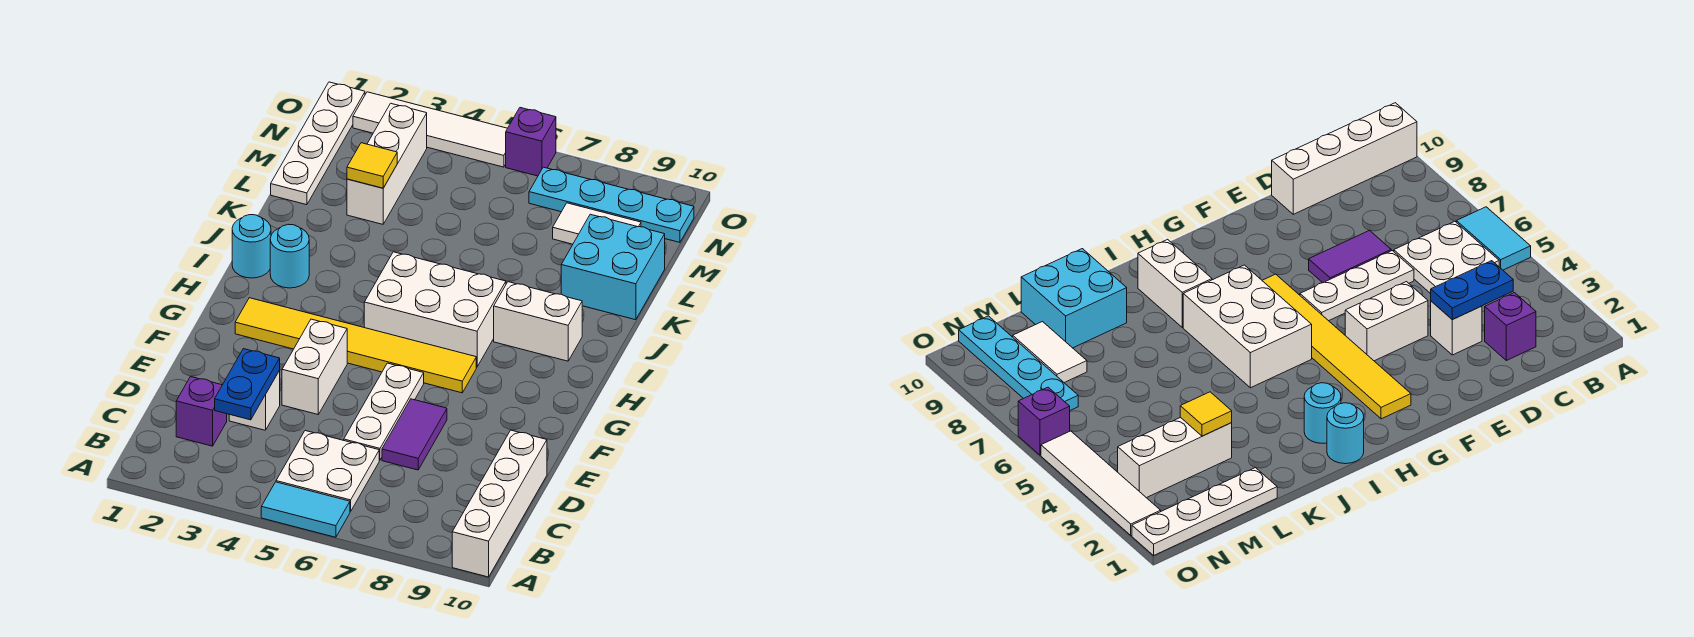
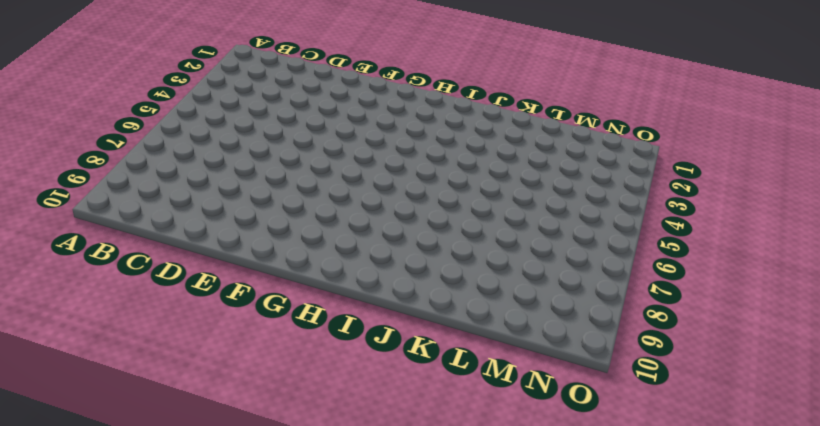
none -> cyan tile A5:A6 level 1
none -> white brick A10:D10 level 1
none -> white plate B5:C6 level 1

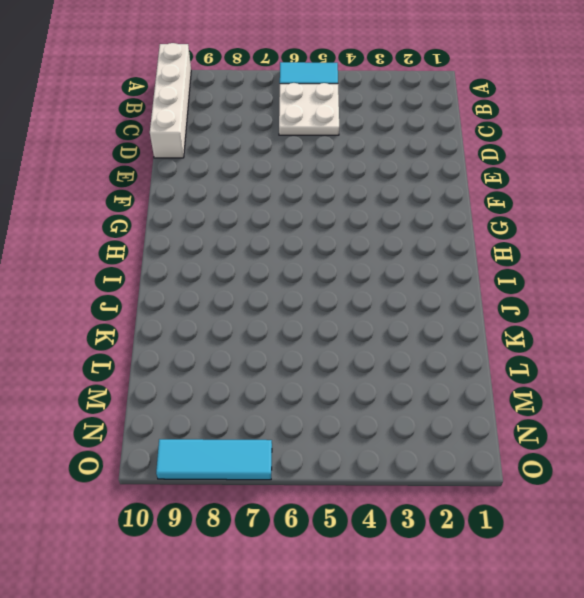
cyan tile O7:O9 level 1 -> none
none -> purple brick C2 level 1
none -> white brick D3 level 1
none -> white plate D6:F6 level 1

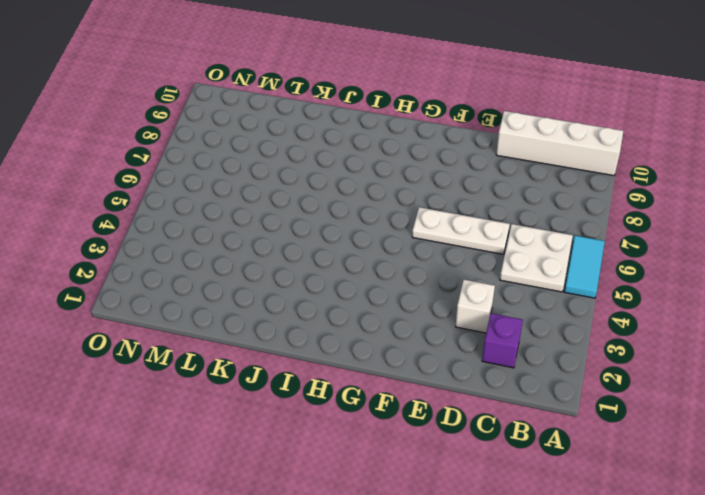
none -> purple tile D7:E7 level 1
none -> white brick E4:F4 level 1
none -> yellow tile G2:G7 level 1

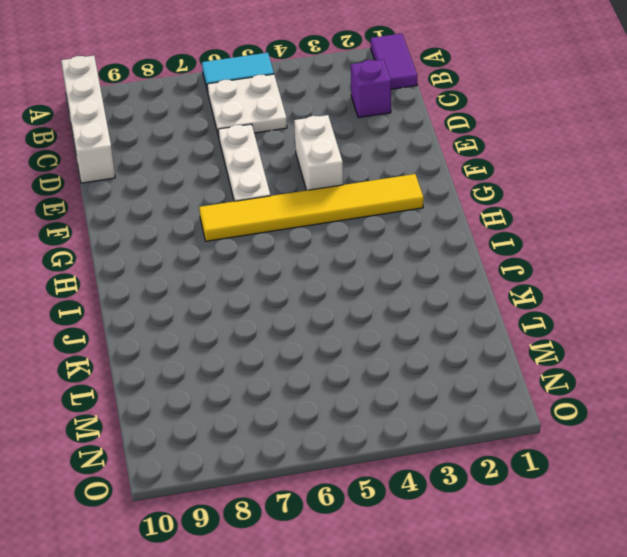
purple tile A1:B1 level 1 -> purple tile D7:E7 level 1
none -> white brick D3 level 1
none -> white brick H5:I7 level 1
none -> cyan round brick I1 level 1

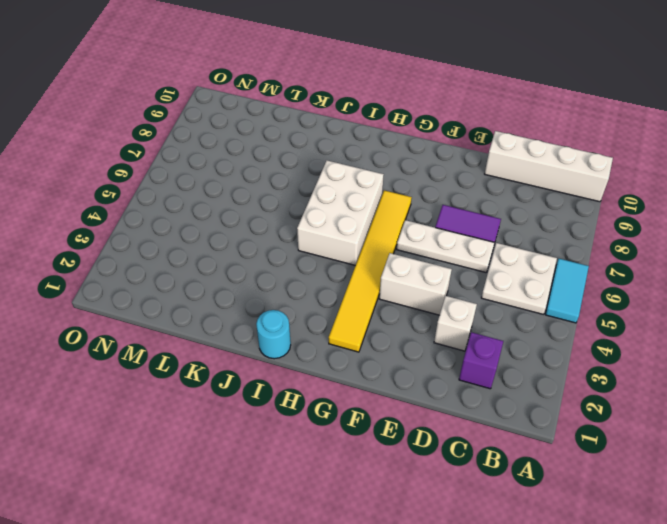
none -> cyan round brick I2 level 1
none -> white brick I8:I9 level 1
none -> cyan brick K9:L10 level 1

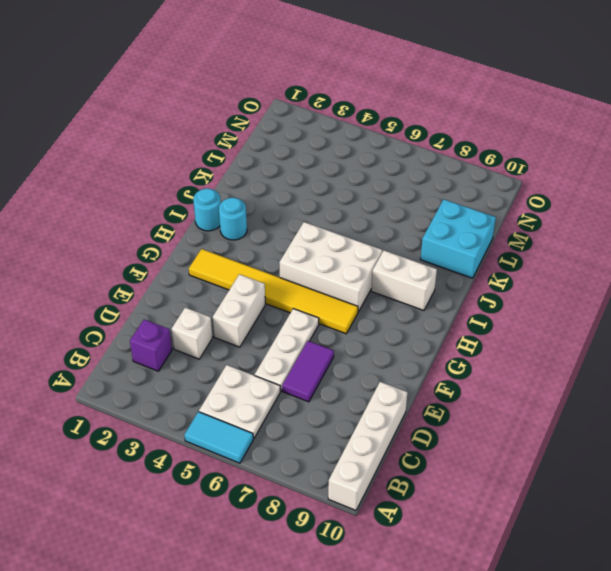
none -> white plate L1:O1 level 1
none -> white brick L3:N3 level 1
none -> white tile M8:M9 level 1

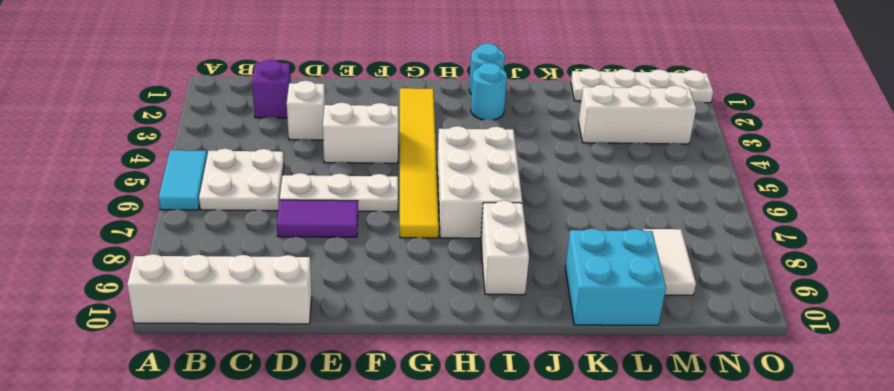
none -> cyan plate N7:N10 level 1
none -> white tile O2:O5 level 1
none -> purple brick O6 level 1

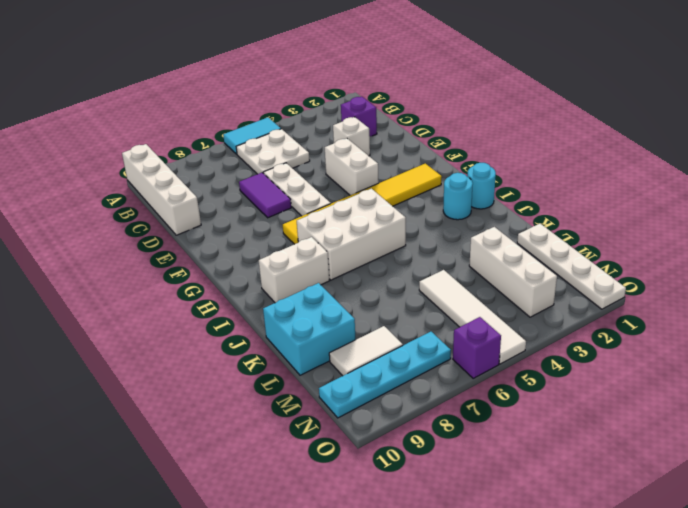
white tile L5:O5 level 1 -> white tile O2:O5 level 1
none -> blue plate C3:D3 level 2
none -> yellow tile L3 level 2

